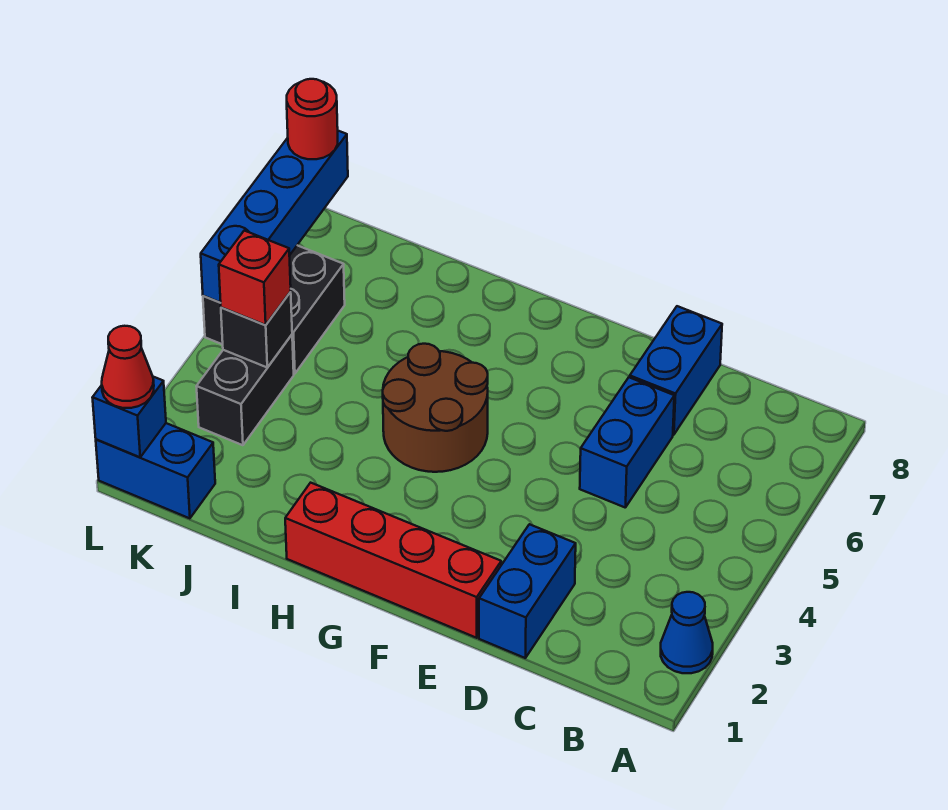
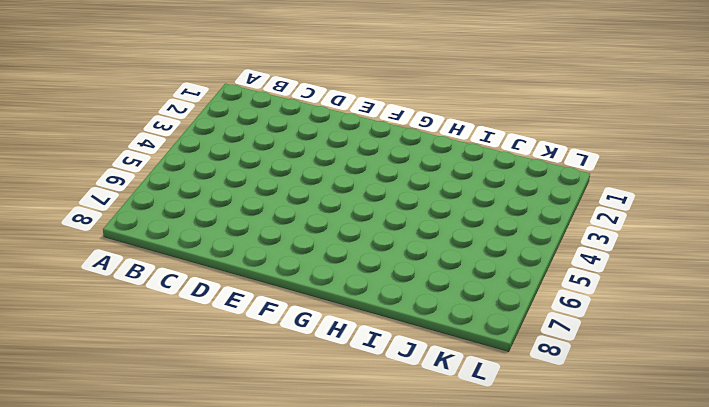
none -> blue cone A2 level 1
none -> blue brick D1:D2 level 1
none -> blue brick D5:D6 level 1

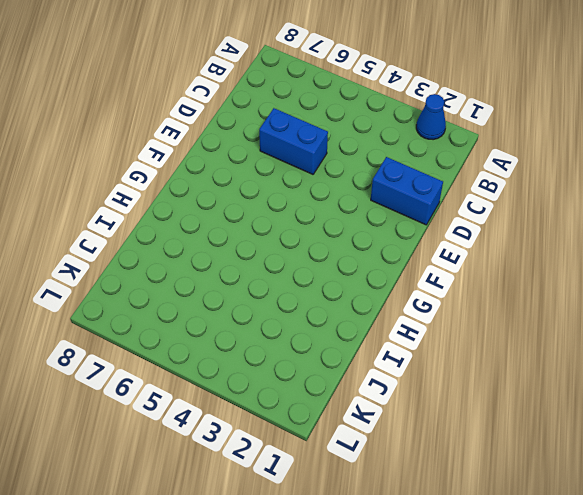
none -> blue brick D7:D8 level 1
none -> red brick E1:H1 level 1
none -> brown round brick G4:H5 level 1

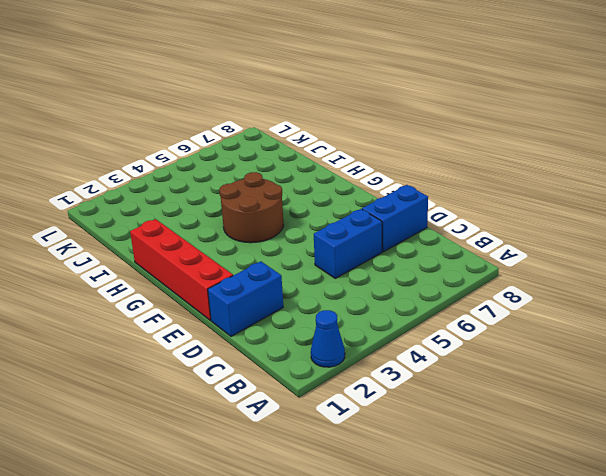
none -> blue brick K1:L1 level 1
none -> black brick K3:K4 level 1
none -> black brick K5:L6 level 1

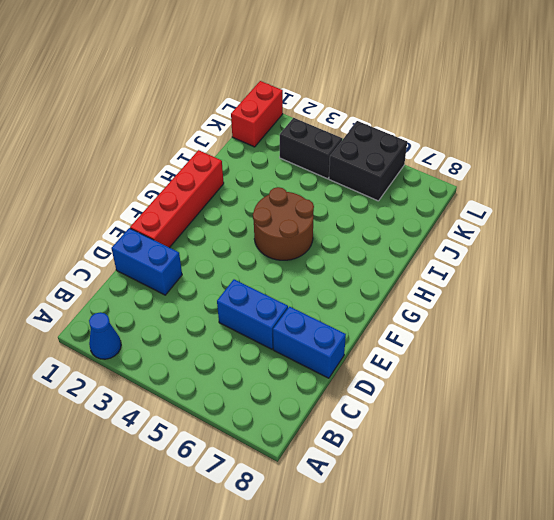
red brick K1:L1 level 1 -> blue brick K1:L1 level 1
none -> black brick K4 level 2
none -> blue brick L1 level 2
none -> blue brick L5:L8 level 2

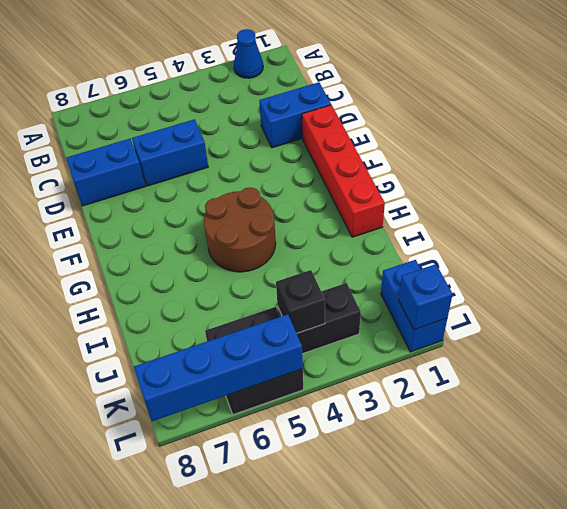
none -> red brick K4 level 3
none -> red cone L1 level 3
none -> red round brick L8 level 3

